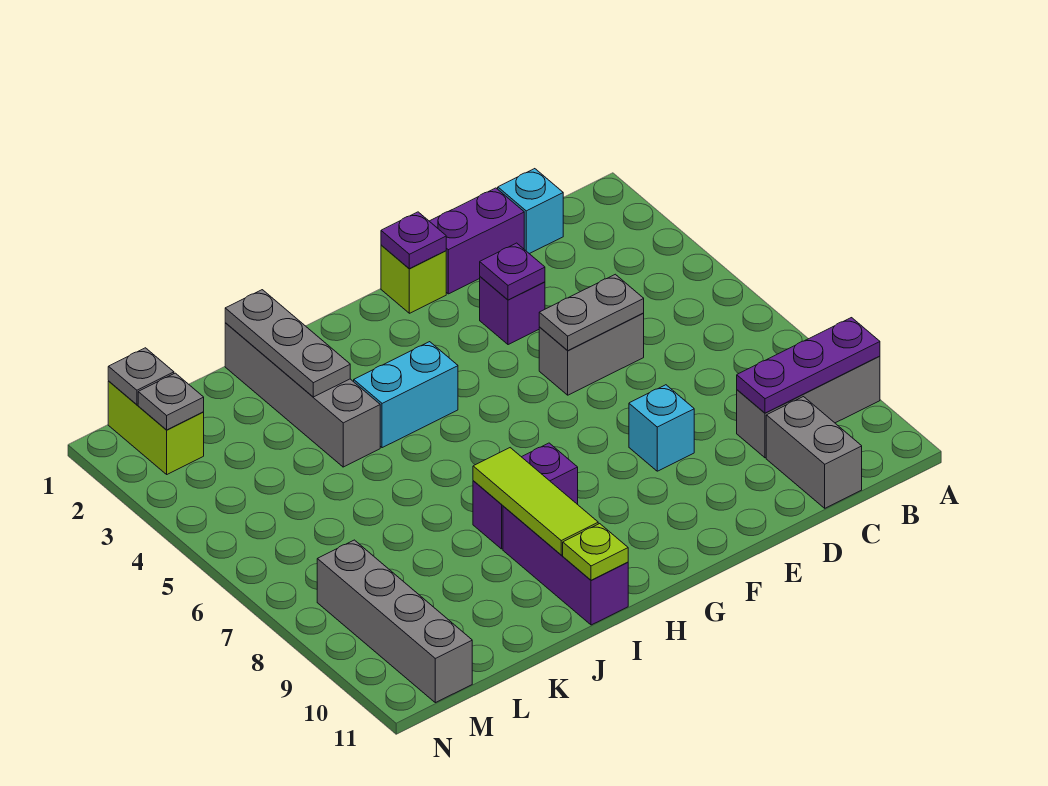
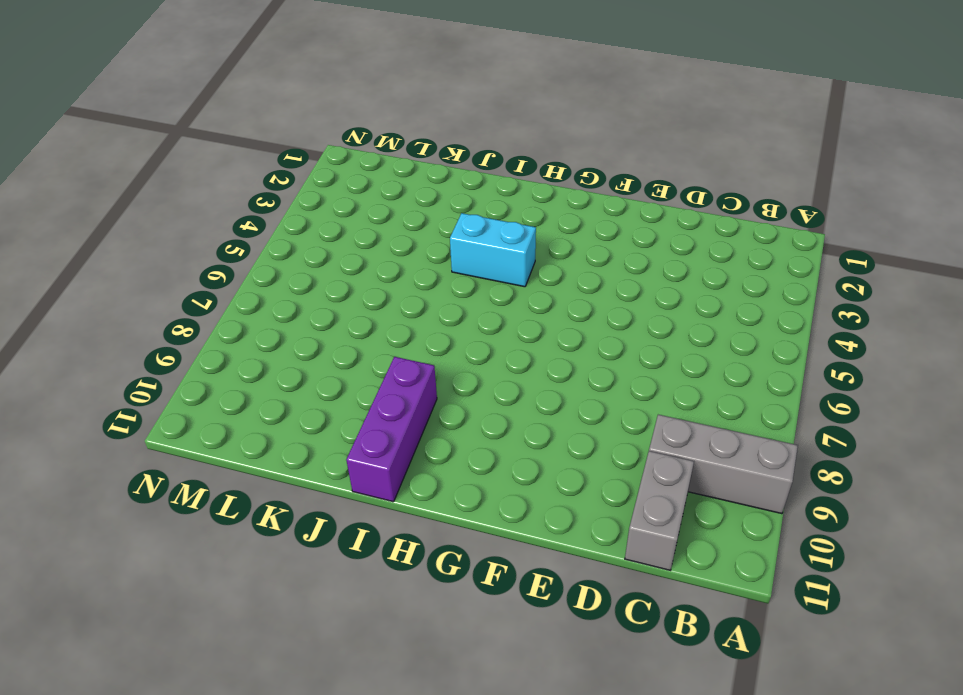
none -> cyan brick C1 level 1
none -> purple brick D1:E1 level 1
none -> grey brick D5:E5 level 1

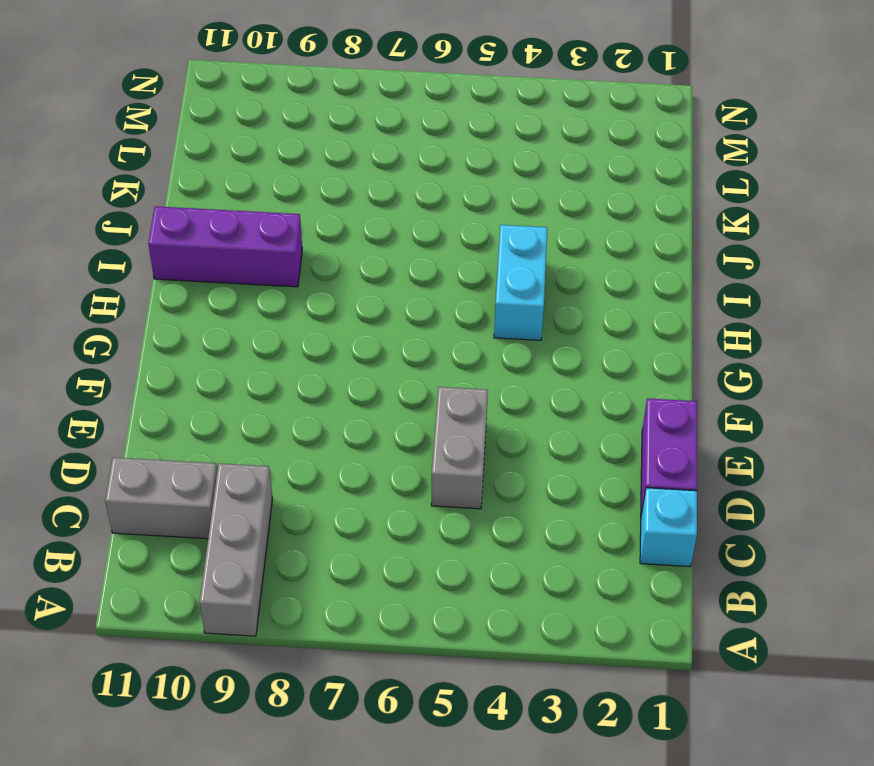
none -> purple brick E3 level 1
none -> cyan brick E8 level 1
none -> lime brick F1 level 1

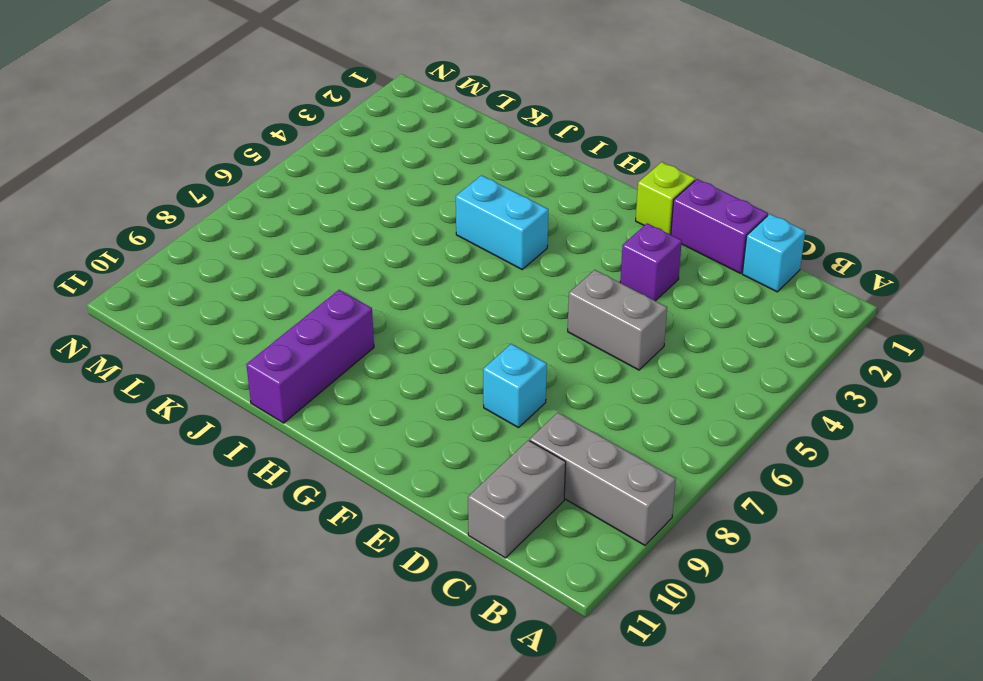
none -> purple brick H8:I8 level 1
none -> grey brick J1:J4 level 1
none -> lime brick M1:M2 level 1

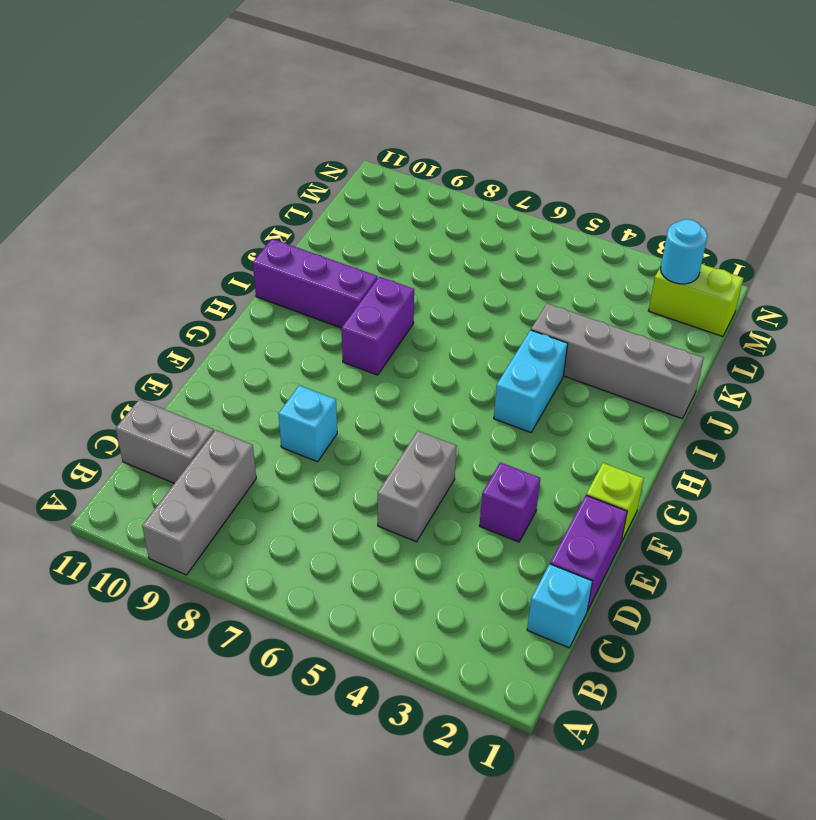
cyan round brick M2 level 2 -> grey plate M2 level 2
none -> grey brick M8:M11 level 1
none -> purple plate A9:C9 level 2
none -> grey plate D5:E5 level 2

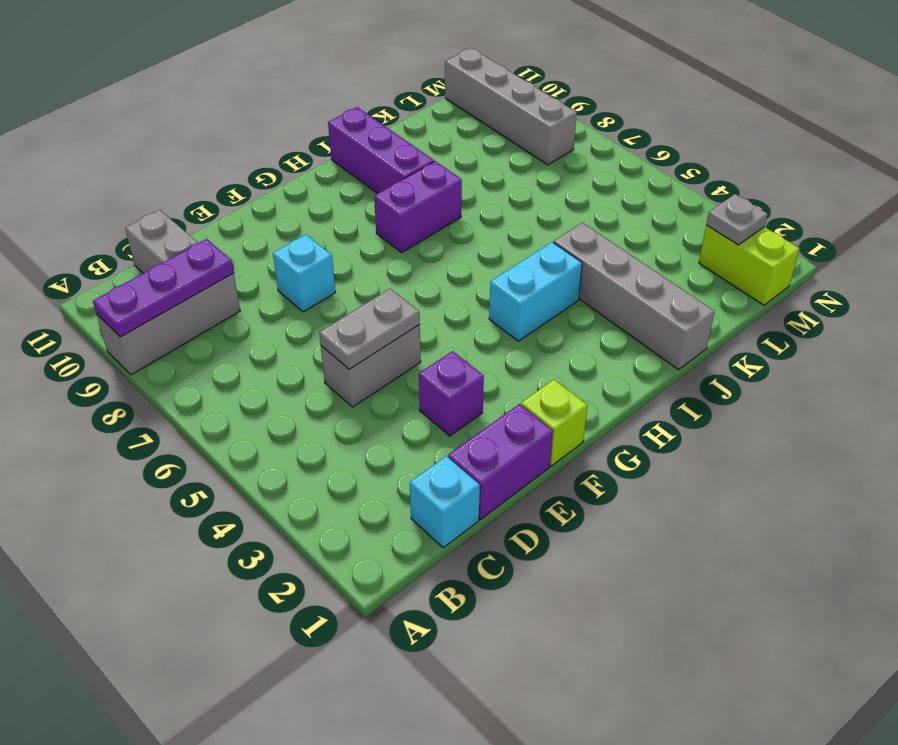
none -> purple plate E3 level 2
none -> purple plate F1 level 2
none -> lime tile I8:I10 level 2

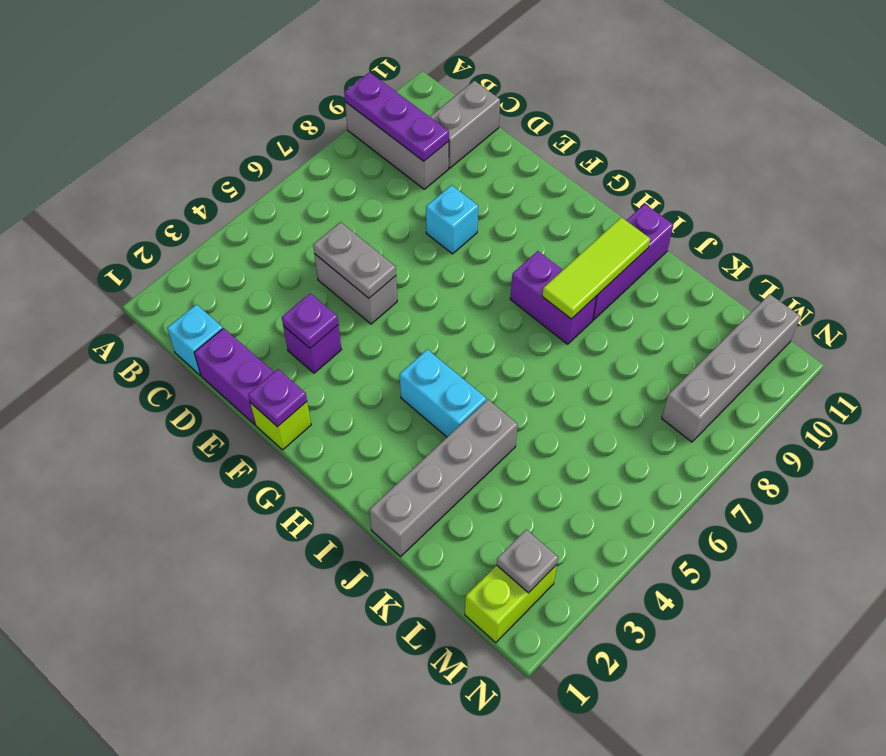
none -> lime plate I11 level 2
none -> grey plate J1:J3 level 2
none -> grey plate M1 level 2

